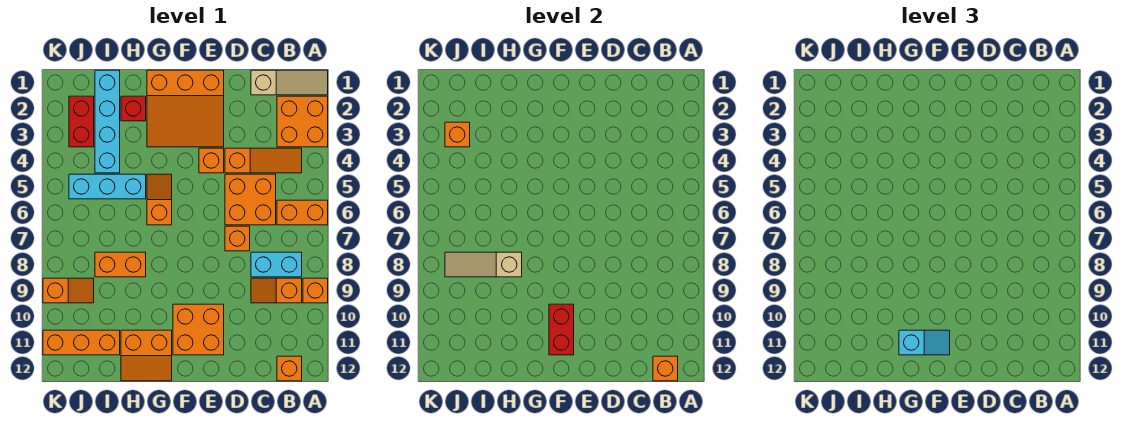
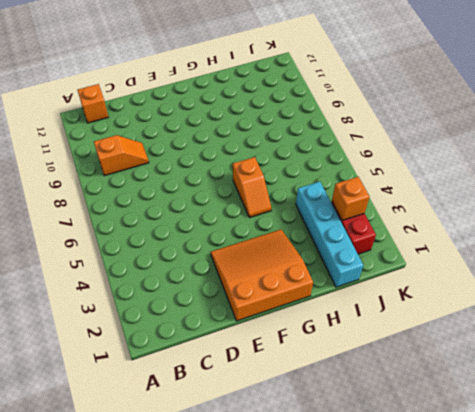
none -> tan slope A1:C1 level 1 top C
none -> orange brick A2:B3 level 1
none -> orange brick A6:B6 level 1

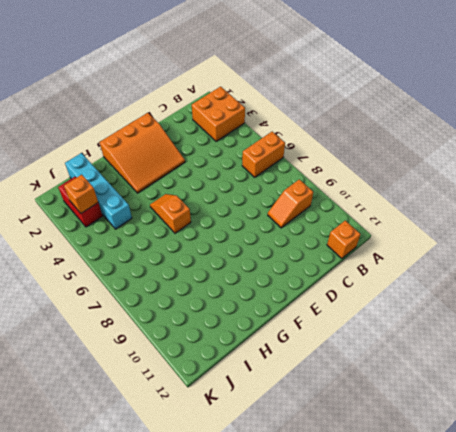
none -> tan slope A1:C1 level 1 top C
none -> orange brick A9 level 1
none -> orange slope B4:D4 level 1 top D

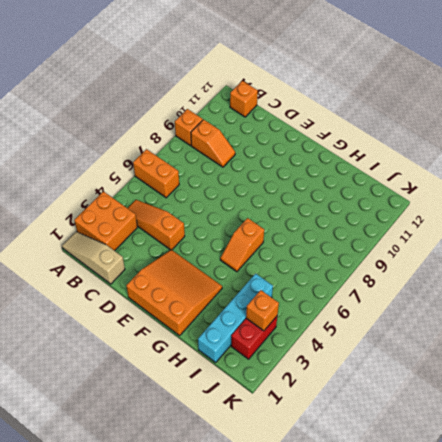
none -> cyan brick B8:C8 level 1
none -> orange brick C5:D6 level 1
none -> orange brick D7 level 1

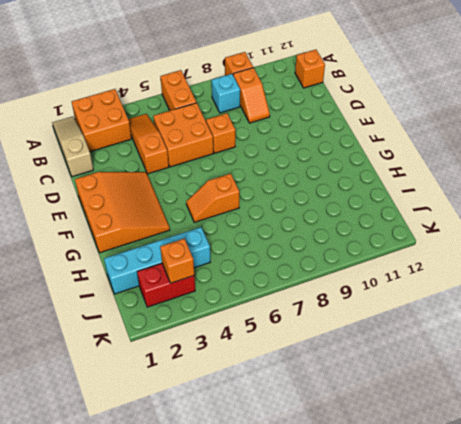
cyan brick B8 level 1 -> cyan brick B8:C8 level 1
none -> orange brick E4 level 1
none -> orange brick E10:F11 level 1
none -> orange slope G11:H12 level 1 top 11

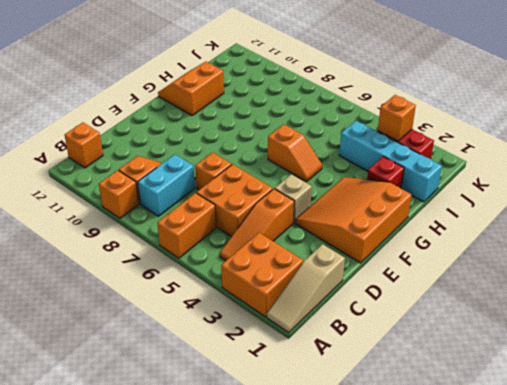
tan brick E4 level 1 -> orange brick E4 level 1
none -> orange brick E10:F11 level 1
none -> cyan brick H5:J5 level 1
none -> orange brick H8:I8 level 1

